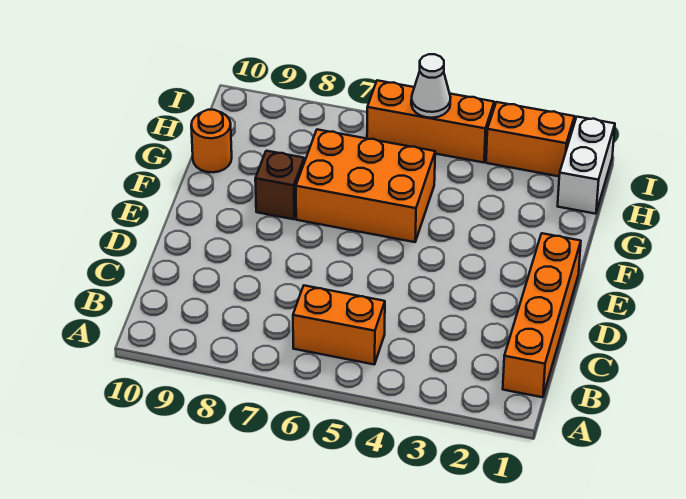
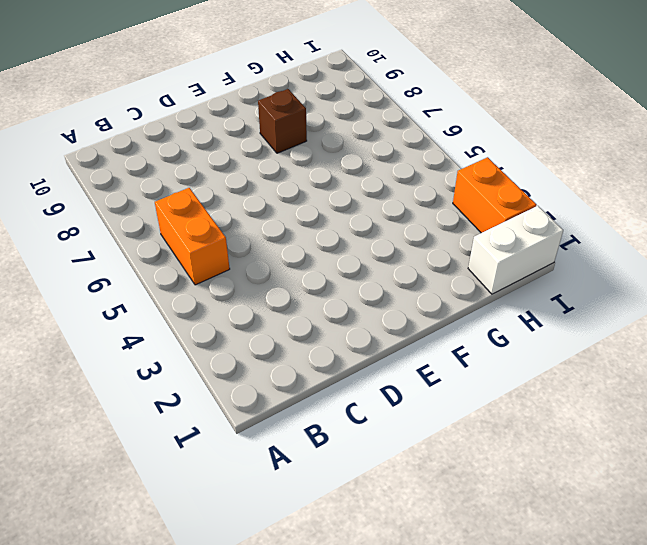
none -> orange brick B1:E1 level 1
none -> orange brick F5:G7 level 1

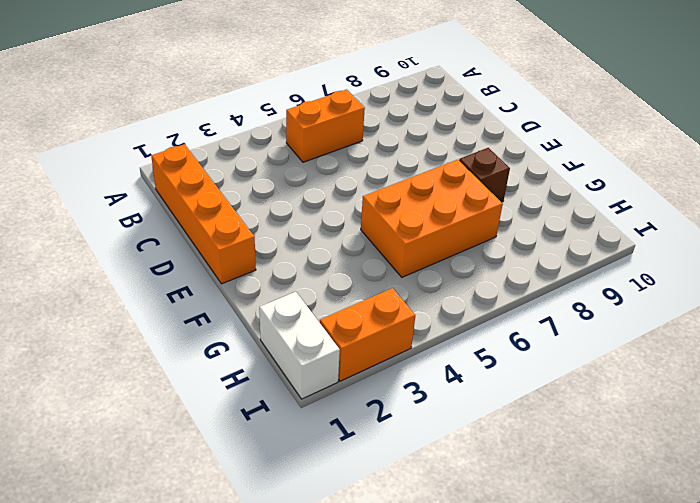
none -> orange round brick G10 level 1
none -> orange brick I4:I6 level 1

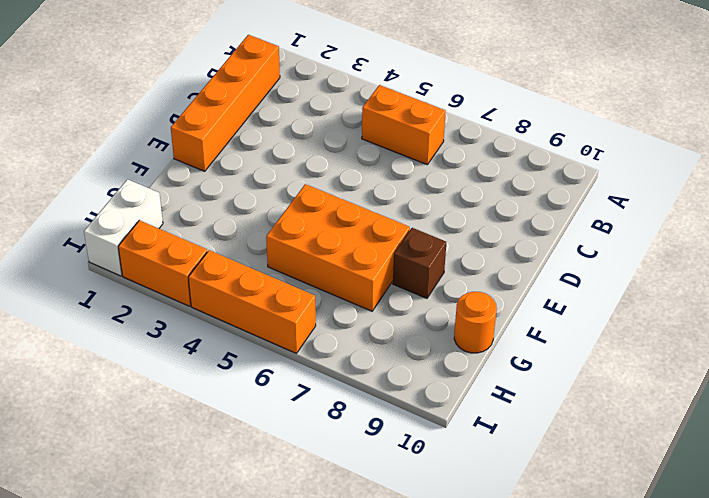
none -> white cone I5 level 2

